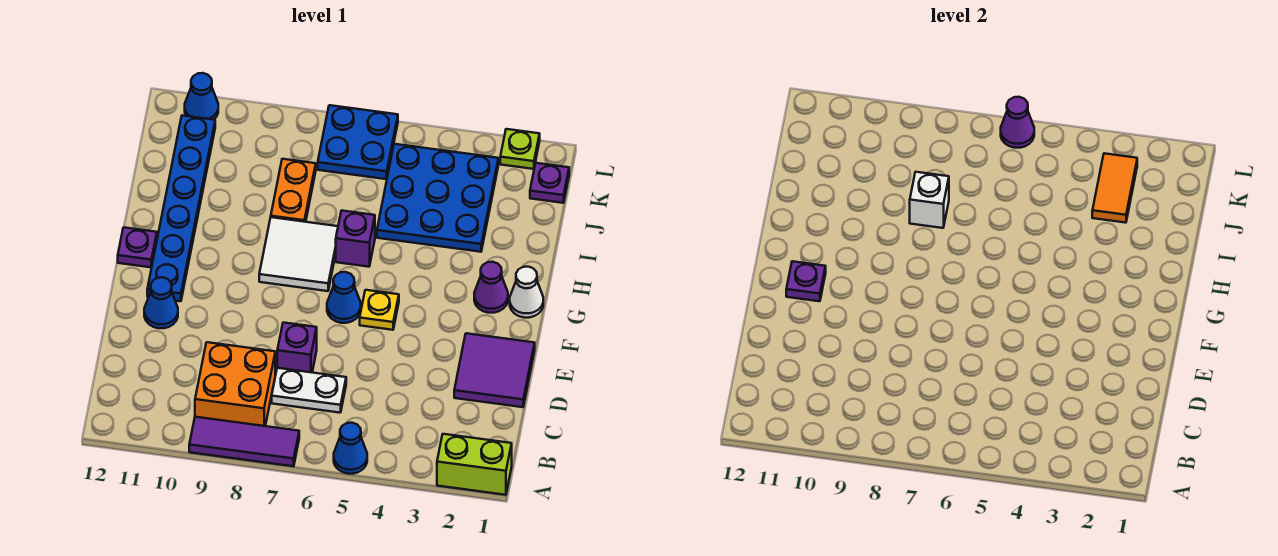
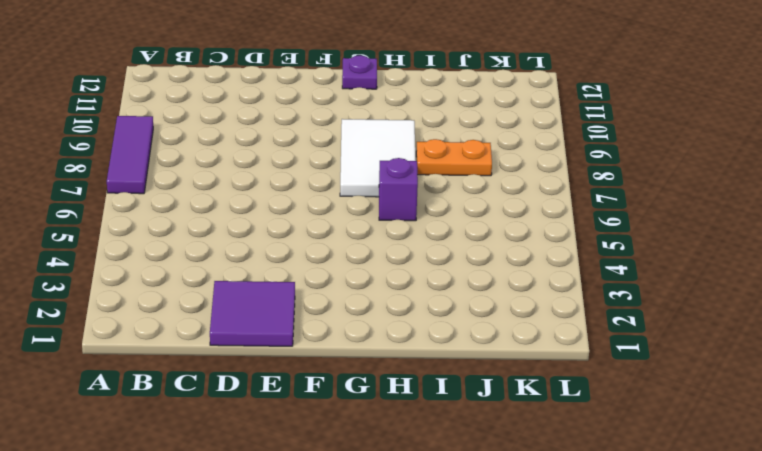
white tile G7:H9 level 1 -> white tile G7:H8 level 1
none -> lime brick A1:A2 level 1
none -> blue cone A5 level 1
none -> orange brick B8:C9 level 1

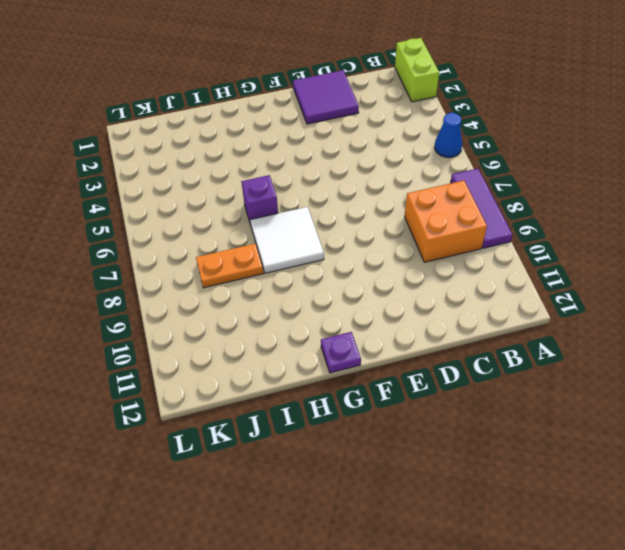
none -> white plate C6:C7 level 1
none -> purple brick D7 level 1
none -> blue cone E11 level 1

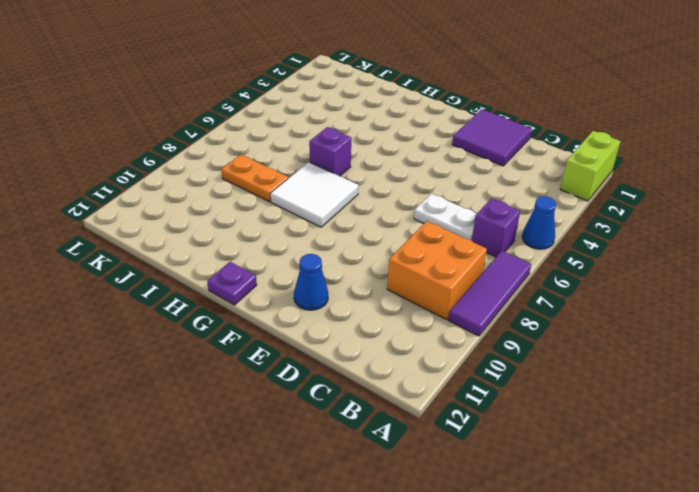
purple brick B6 level 1 -> purple brick D7 level 1
white plate C6:D6 level 1 -> white plate C6:C7 level 1
none -> yellow plate F5 level 1
none -> blue cone F6 level 1
none -> blue plate F11:K11 level 1

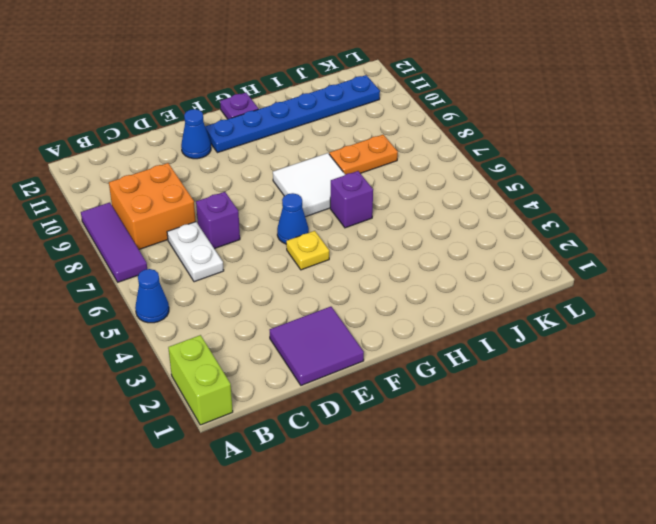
none -> white cone G1 level 1
none -> purple cone G2 level 1
none -> blue plate I3:K5 level 1

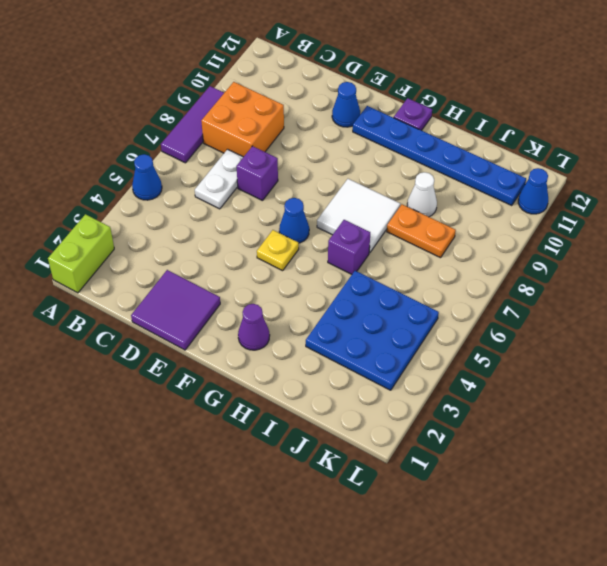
white cone I9 level 1 -> white cone G1 level 1
none -> purple plate K1 level 1
none -> blue plate K6:L7 level 1
none -> lime plate L2 level 1

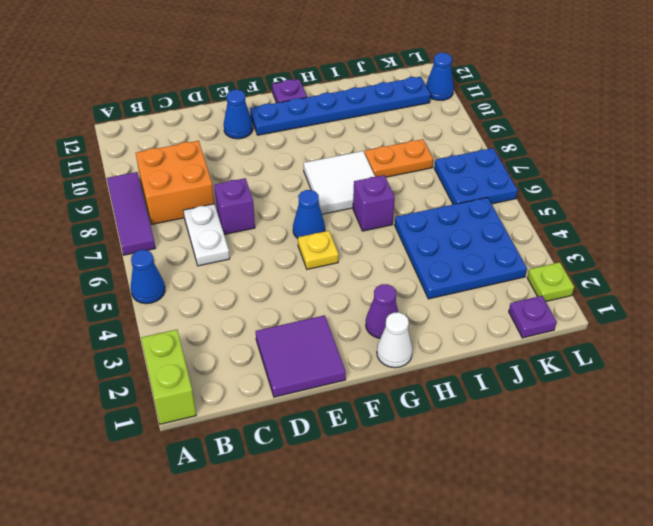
none -> purple plate F11 level 2
none -> white brick I8 level 2
none -> orange tile J3:K3 level 2

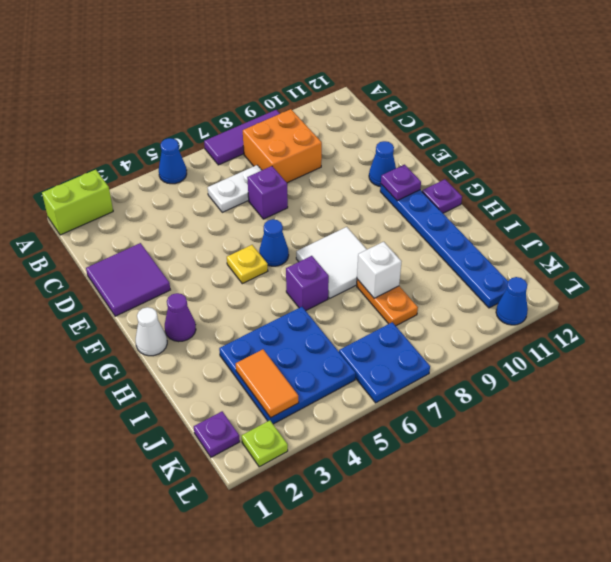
none -> purple cone L6 level 2

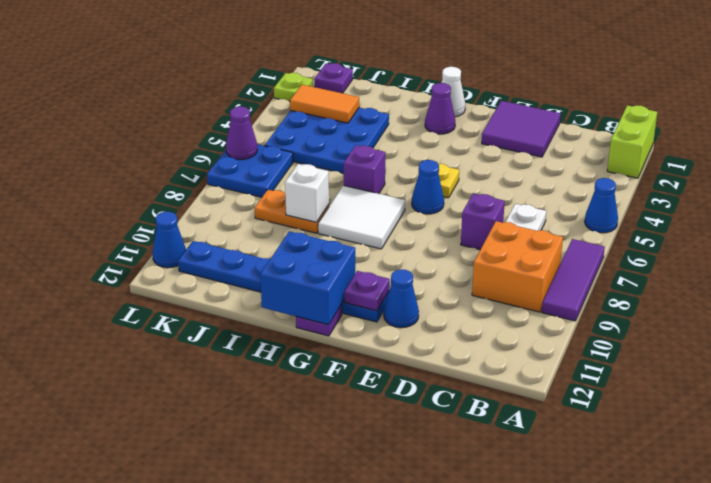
blue brick G11:H12 level 2 -> none

